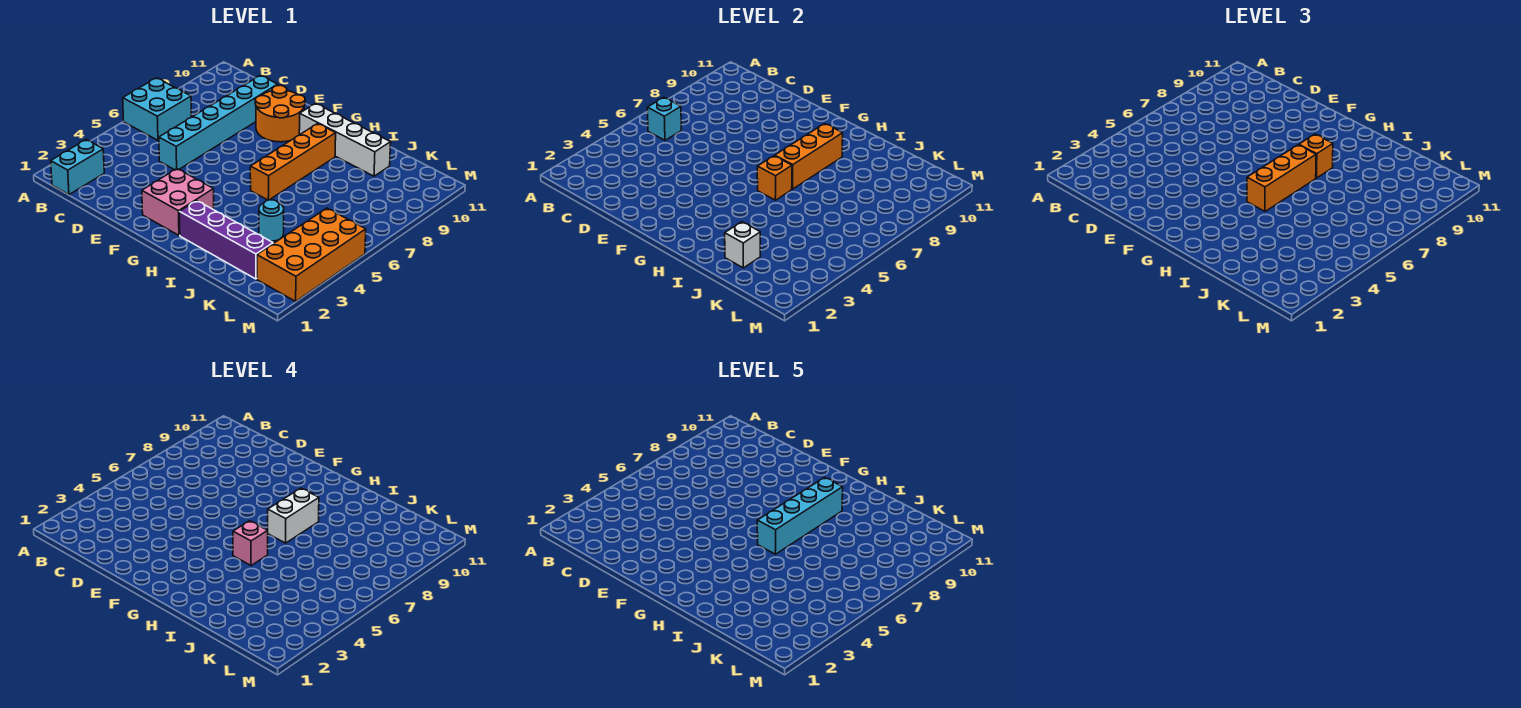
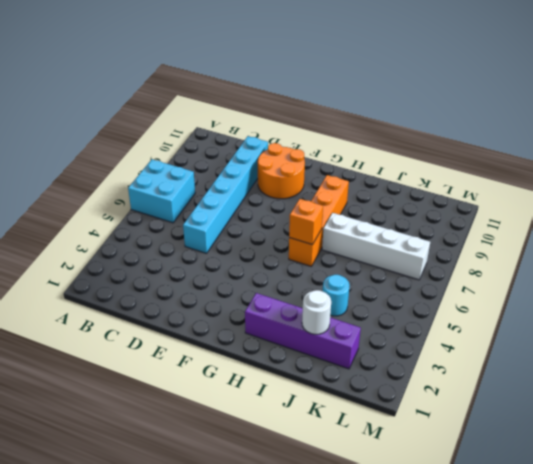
white brick I7:L7 level 1 -> white brick G10:J10 level 1
white round brick J2 level 2 -> white brick J2 level 2
none -> cyan brick B1:B2 level 1
none -> pink brick F2:G3 level 1
none -> orange brick L2:M5 level 1

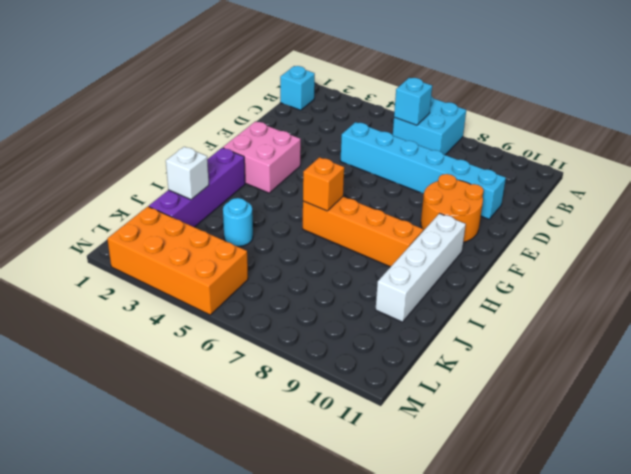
cyan brick B1 level 1 -> cyan brick B1:B2 level 1
none -> orange brick H7:H9 level 2
none -> orange brick H5:H7 level 3
none -> orange brick H8 level 3

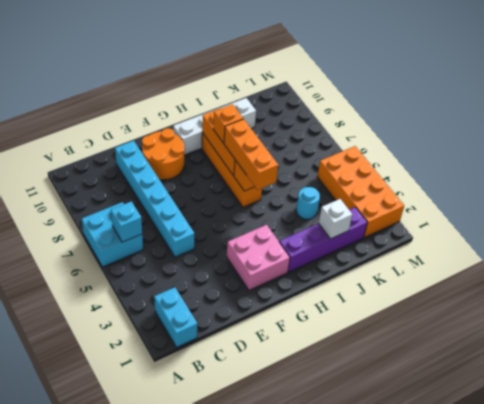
none -> pink brick H5 level 4
none -> white brick H7:H8 level 4
none -> cyan brick H6:H9 level 5

